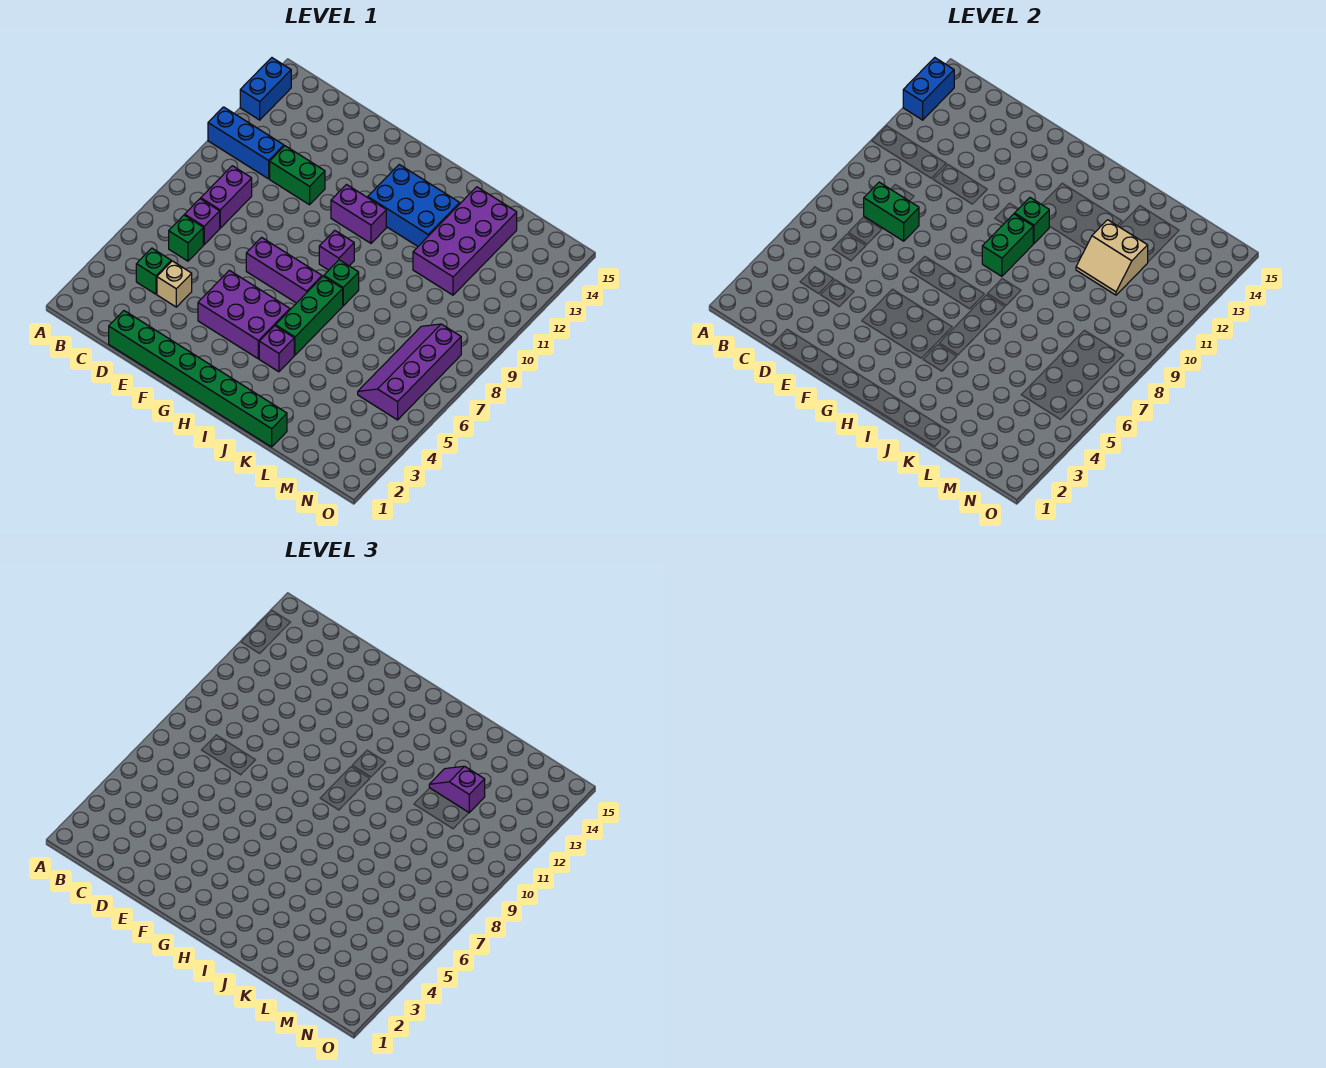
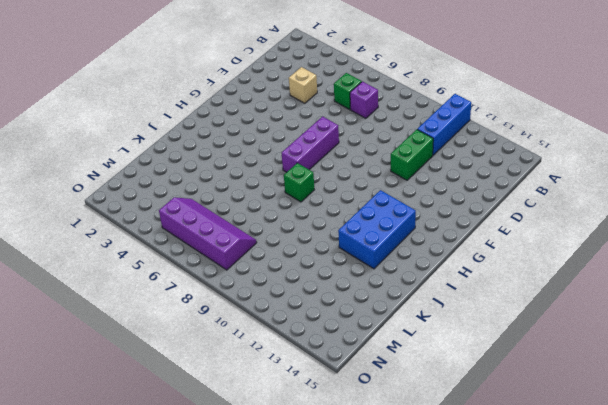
none -> blue brick A13:A14 level 1
none -> green brick C4 level 1
none -> purple brick C8:C9 level 1

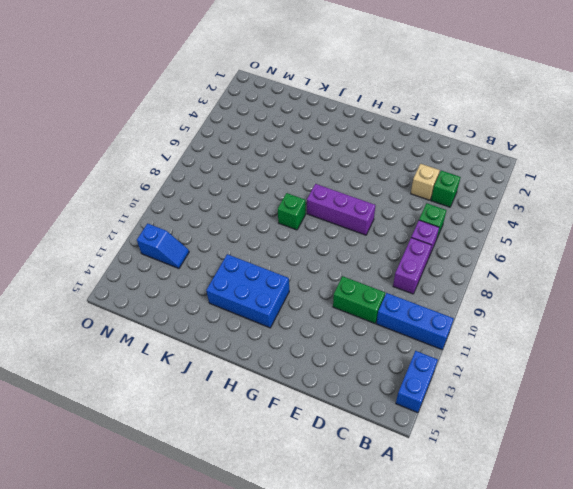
blue slope M12:N12 level 1 top N -> none
none -> green brick D1:K1 level 1
none -> purple brick F4:H5 level 1
none -> purple brick G11:H11 level 1

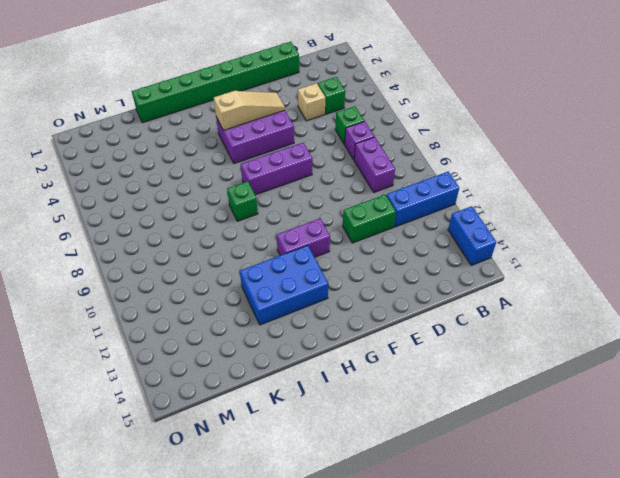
tan slope F4:H4 level 2 top H -> none
none -> purple brick H9 level 1
none -> purple brick I4 level 1
none -> green brick I5:I7 level 1

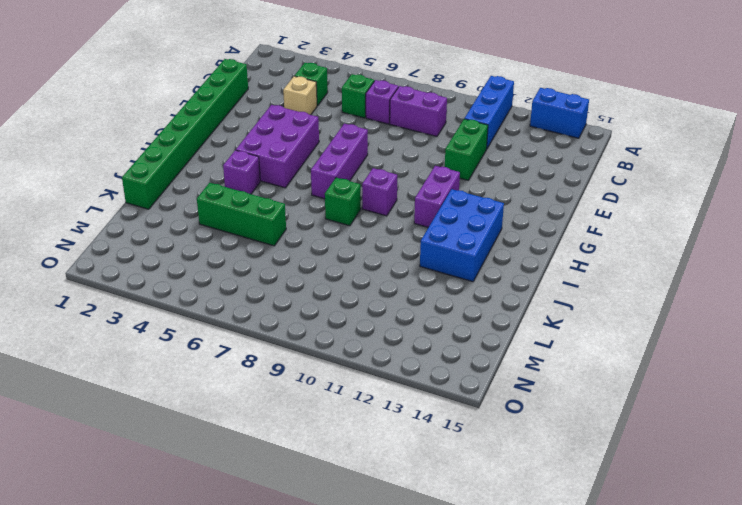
green brick K4:K6 level 1 -> green brick I5:I7 level 1
none -> purple brick K11:L14 level 1
none -> purple slope M5:N8 level 1 top N
none -> blue brick A13:A14 level 2

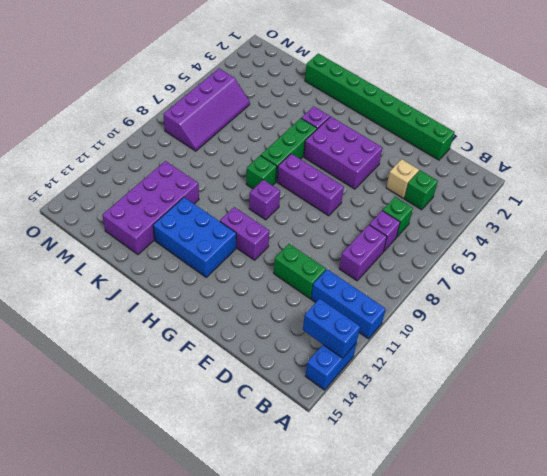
blue brick A13:B13 level 2 -> blue brick A13:A14 level 2
none -> green brick C8:D8 level 2
none -> green brick H9:H10 level 2
none -> green brick H11 level 2

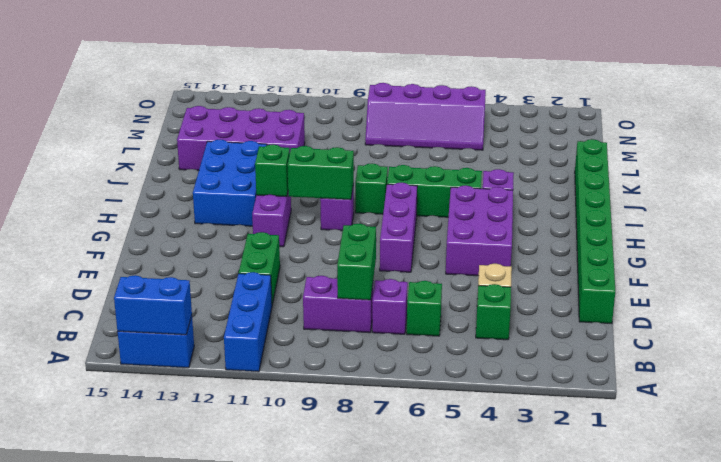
none -> tan slope K11:L12 level 2 top 12
none -> purple slope K12:L12 level 3 top L

